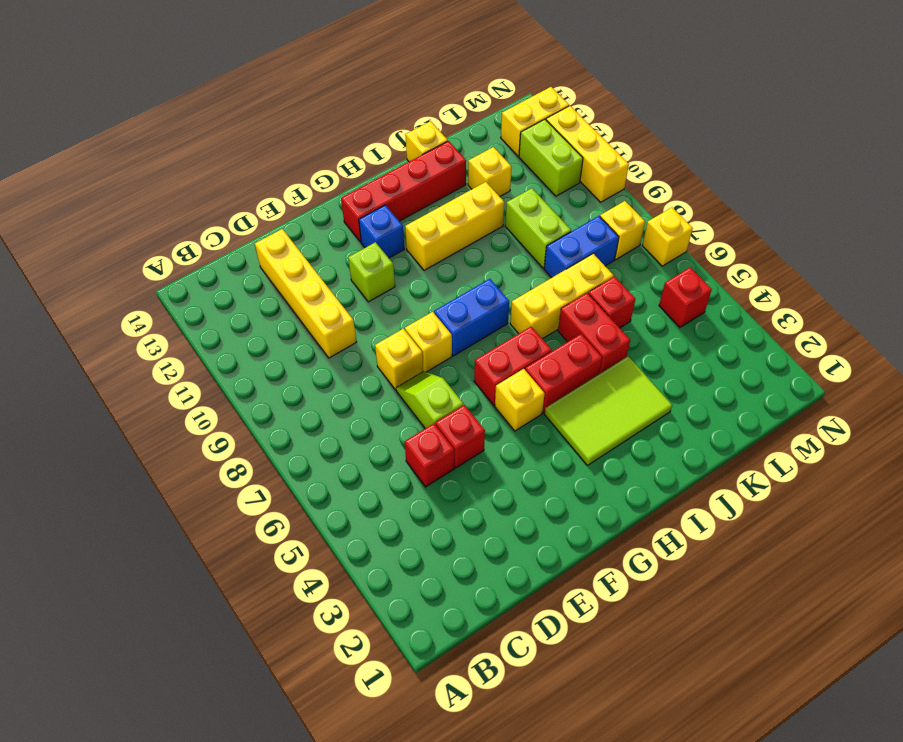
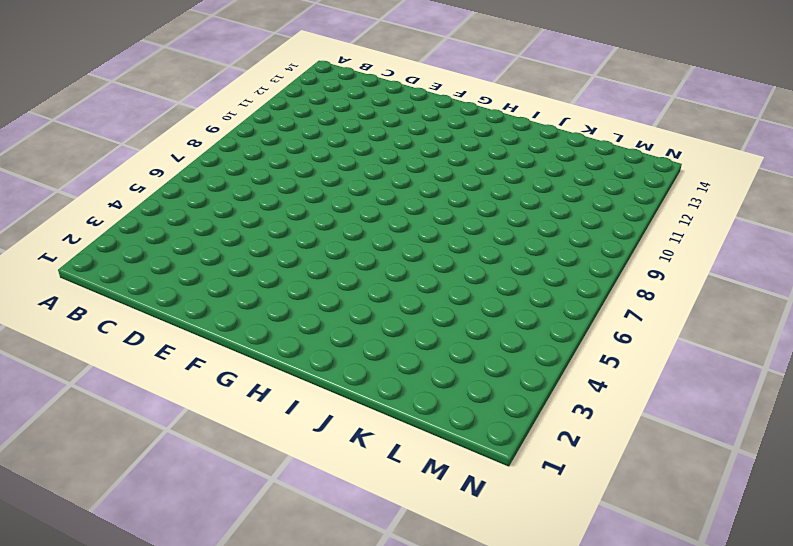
none -> red brick D5 level 1
none -> yellow brick D10:D13 level 1
none -> red brick E5 level 1

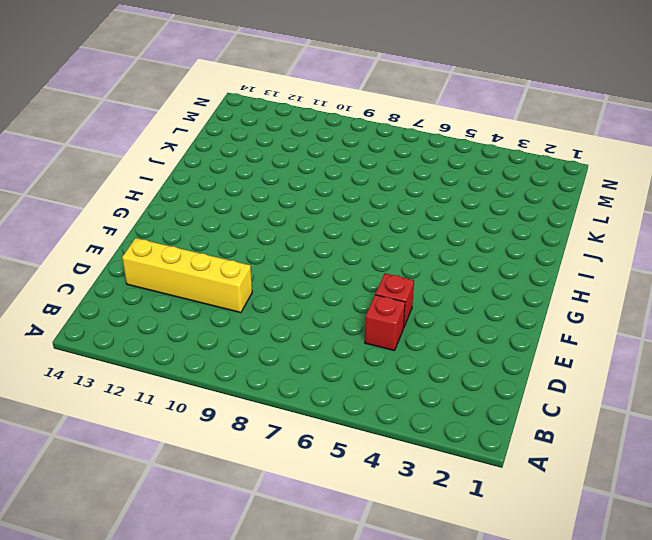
none -> lime slope E6:E7 level 1 top 6
none -> yellow brick E8 level 1
none -> yellow brick F8 level 1

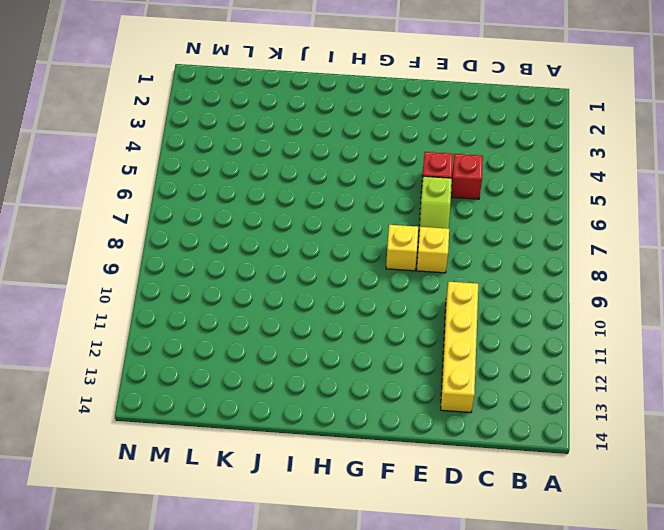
none -> lime brick F11 level 1
none -> yellow brick G5 level 1
none -> red brick G6:H6 level 1

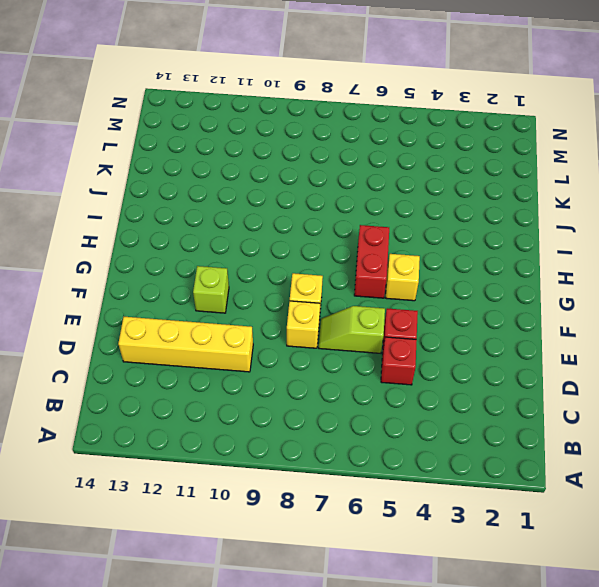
none -> blue brick G8:H8 level 1
none -> blue brick G12 level 1
none -> red brick G13:J13 level 1

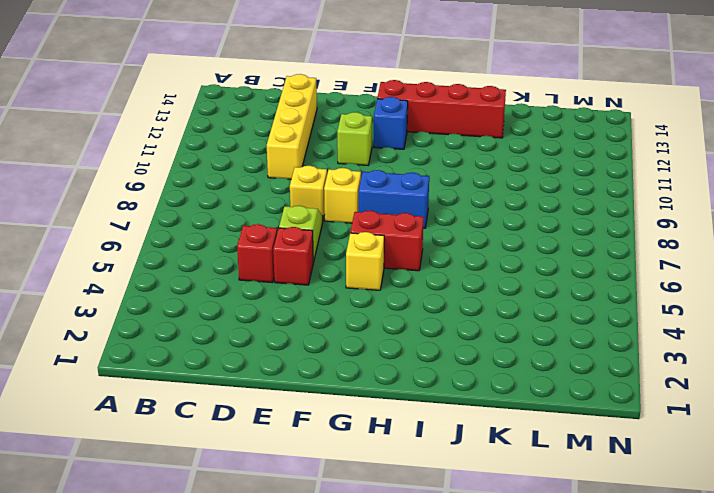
none -> lime tile H3:J4 level 1
none -> red brick H5:I5 level 1
none -> yellow brick H11:J11 level 1

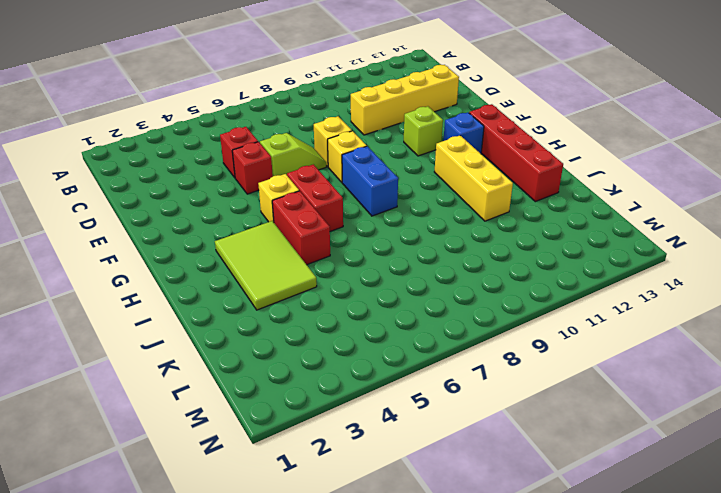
none -> yellow brick I7:K7 level 1
none -> red brick J5:J6 level 1
none -> yellow brick J14 level 1

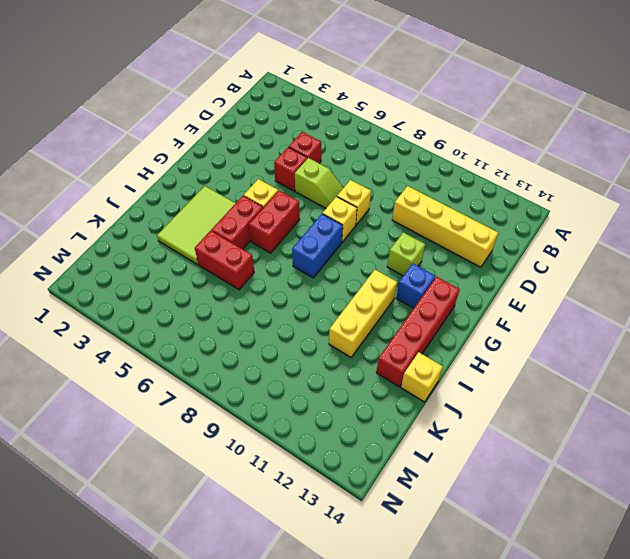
none -> yellow brick I7:K7 level 1
none -> red brick K6 level 1
none -> blue brick K8:L8 level 1

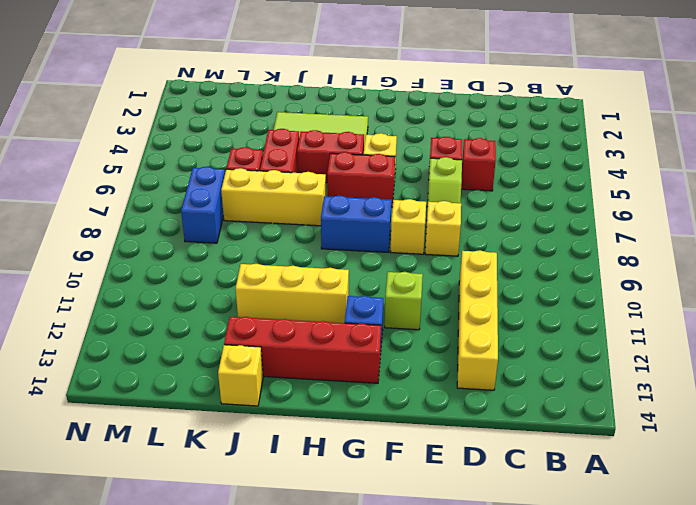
blue brick L7:L8 level 1 -> blue brick K8:L8 level 1
none -> lime brick K9:K10 level 1
none -> yellow brick K12 level 1
none -> red brick M5 level 1

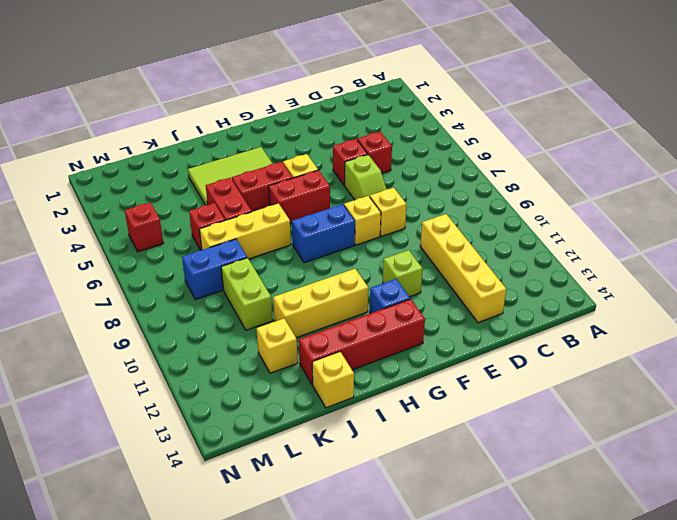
none -> yellow brick M8 level 1
none -> lime brick M11:M12 level 1
none -> yellow brick M13:N13 level 1

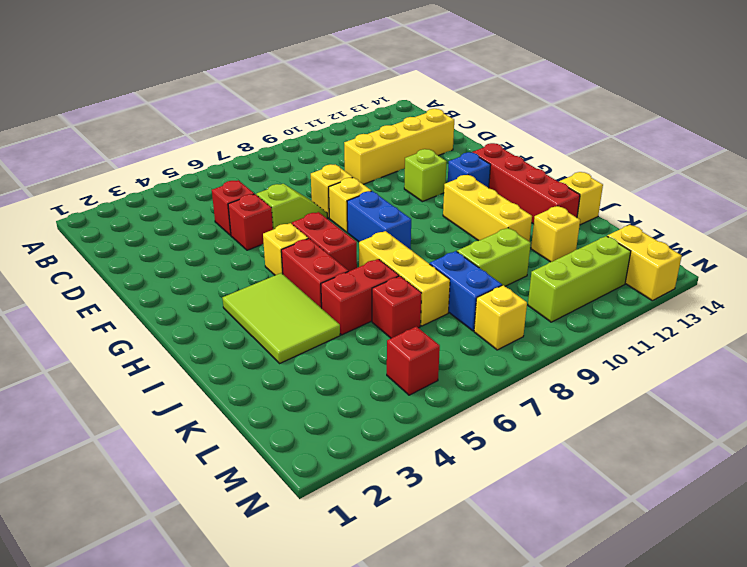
lime brick M10:M12 level 1 -> lime brick M11:M12 level 1
none -> yellow brick N7 level 1
none -> yellow brick N10:N12 level 1

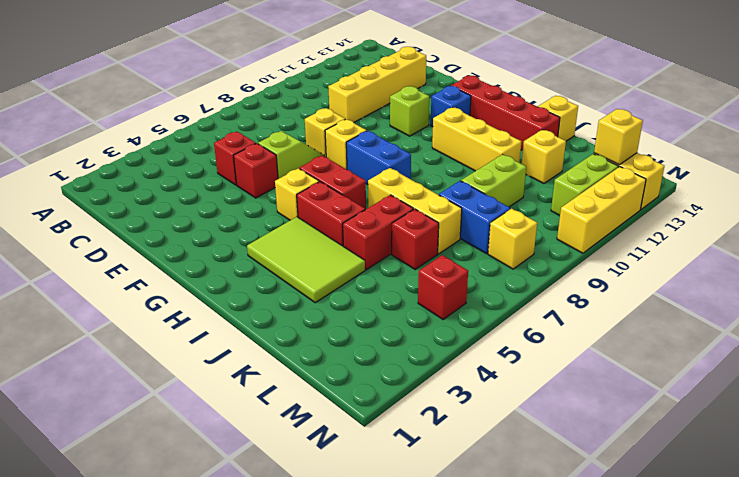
yellow brick M13 level 2 -> yellow brick N7 level 1

